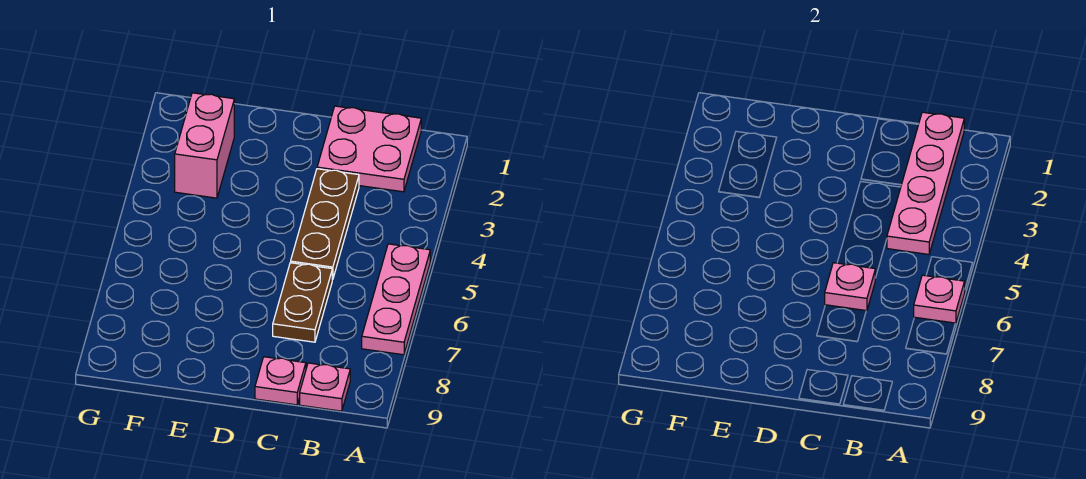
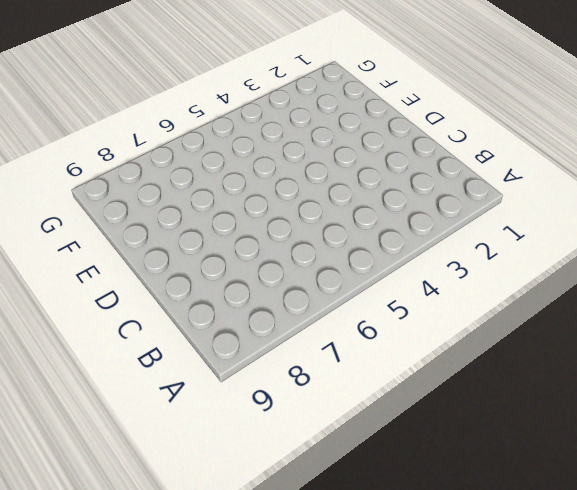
none -> pink plate A5:A7 level 1
none -> pink plate B1:C2 level 1

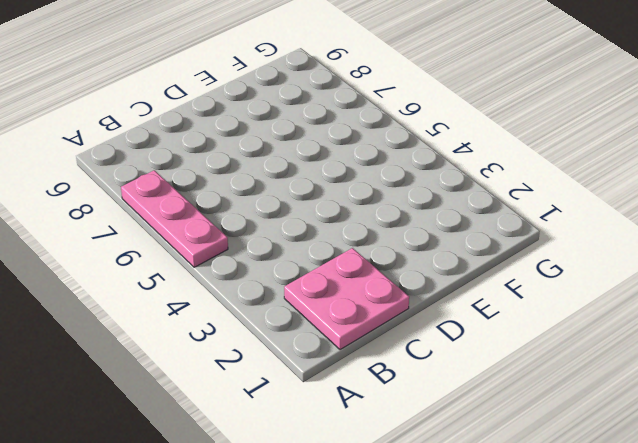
none -> pink plate B9 level 1
none -> brown plate C3:C5 level 1

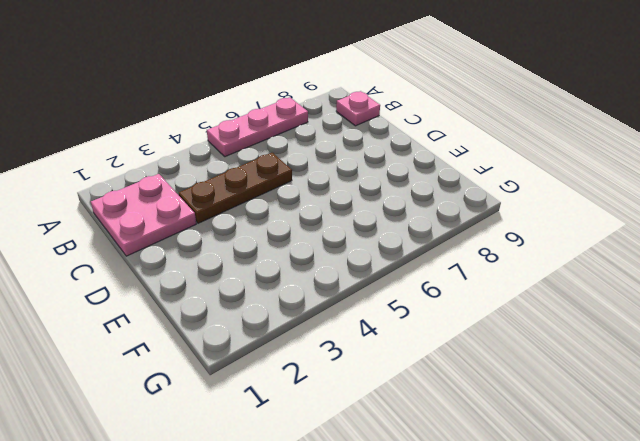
none -> brown plate C6:C7 level 1
none -> pink plate C9 level 1

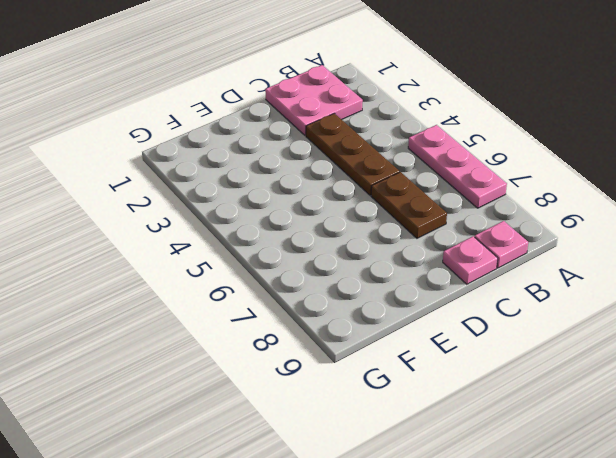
none -> pink brick F2:F3 level 1
none -> pink plate A6 level 2

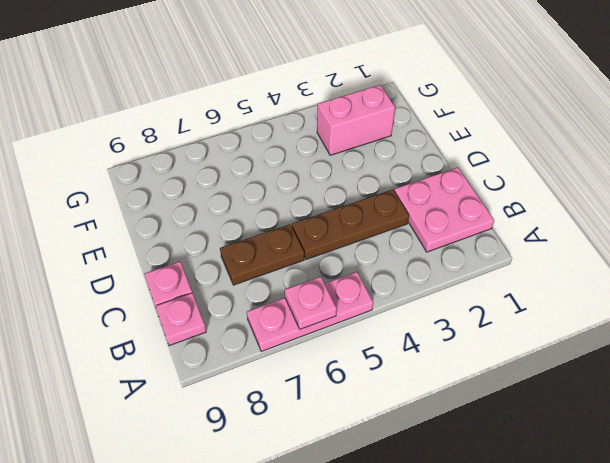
none -> pink plate B1:B4 level 2
none -> pink plate C6 level 2

